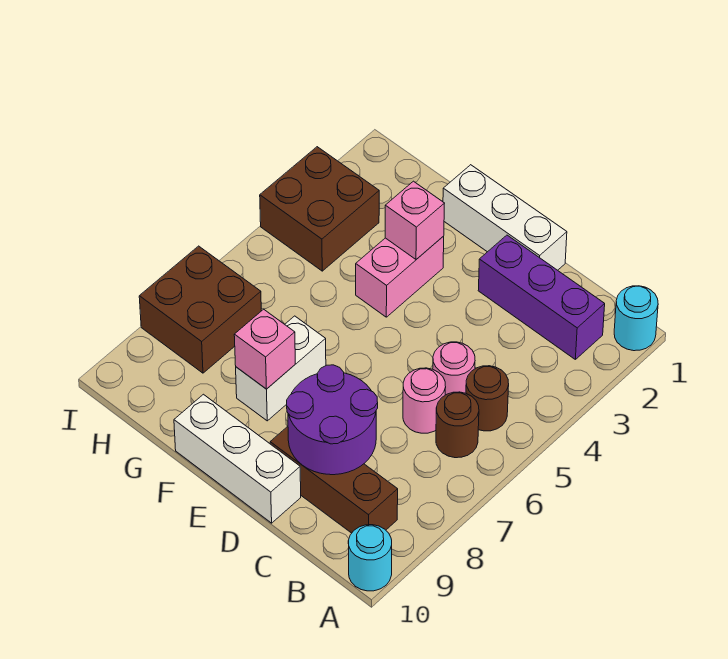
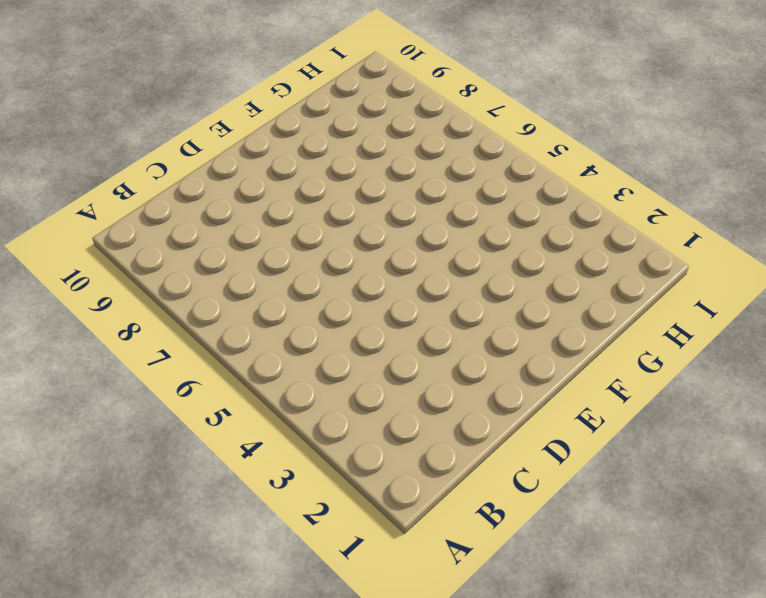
none -> cyan round brick A1 level 1
none -> cyan round brick A10 level 1
none -> purple brick B2:D2 level 1

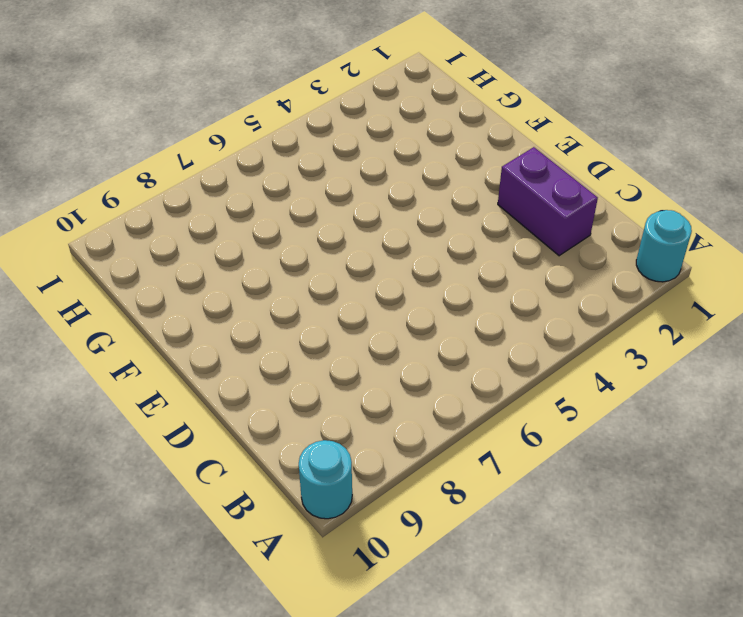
purple brick C2:D2 level 1 -> purple brick B2:D2 level 1
none -> brown round brick B5 level 1
none -> brown round brick B6 level 1
none -> brown brick B9:D9 level 1

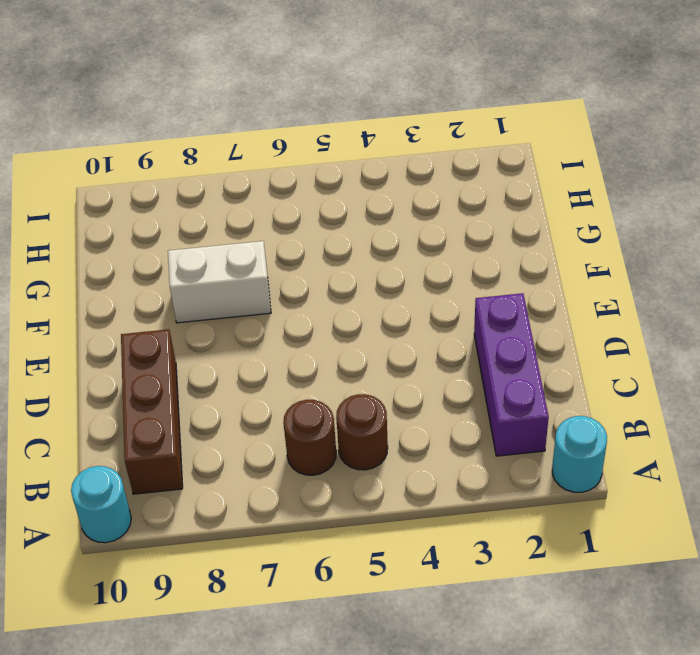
none -> pink round brick C5 level 1
none -> pink round brick C6 level 1
none -> white brick D1:F1 level 1

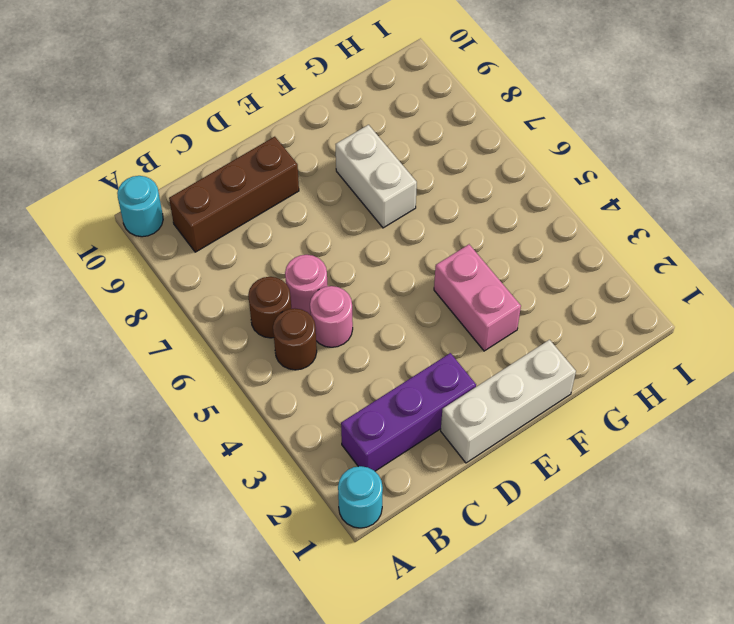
none -> white brick D10:F10 level 1
none -> brown brick H3:I4 level 1
none -> brown brick H7:I8 level 1

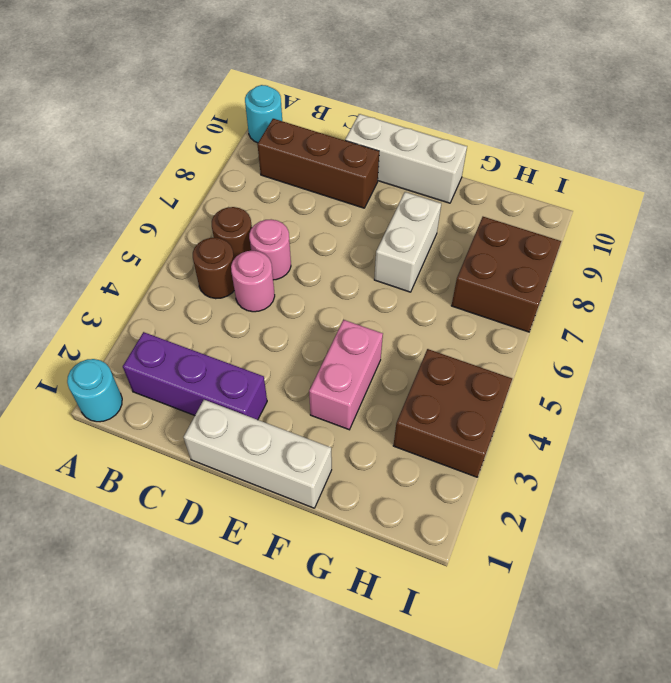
none -> purple round brick C8:D9 level 2
none -> pink brick F3 level 2
none -> pink brick F8 level 2

